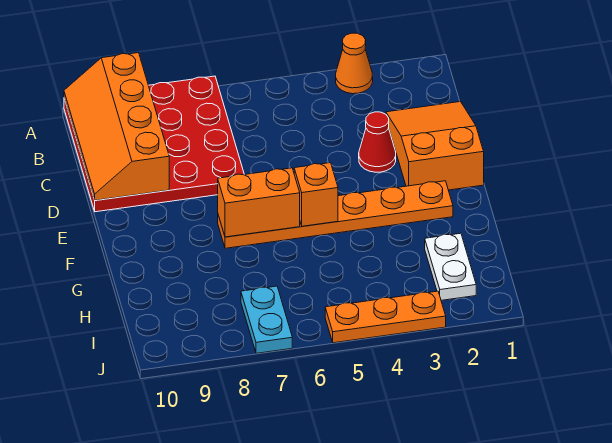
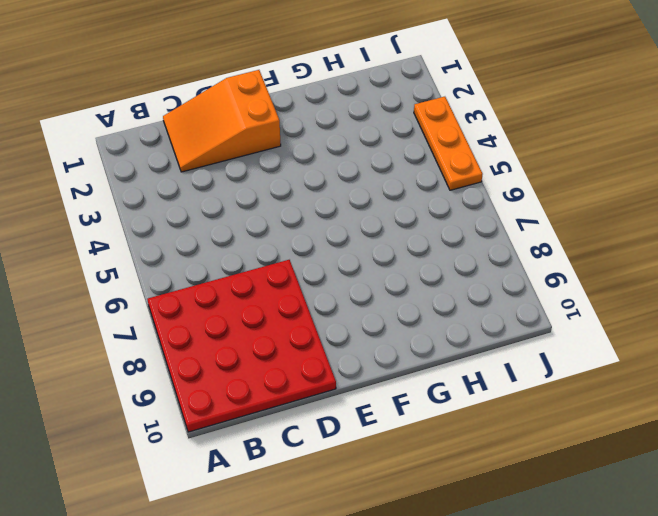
none -> orange cone A3 level 1
none -> red cone D3 level 1

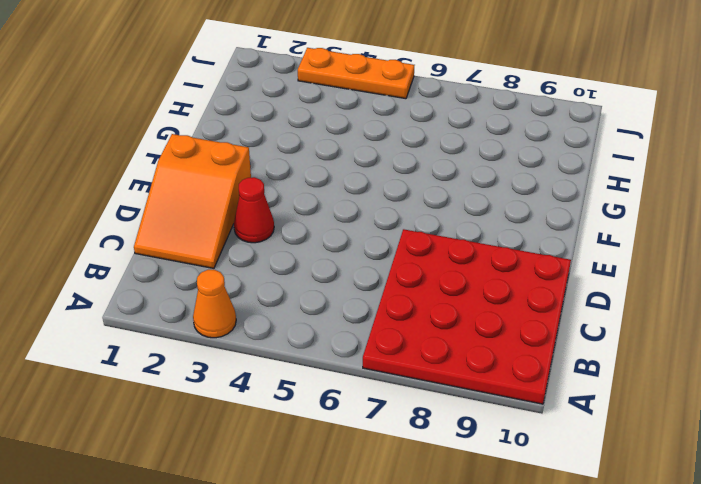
none -> orange plate F2:F7 level 1
none -> white plate H2:I2 level 1

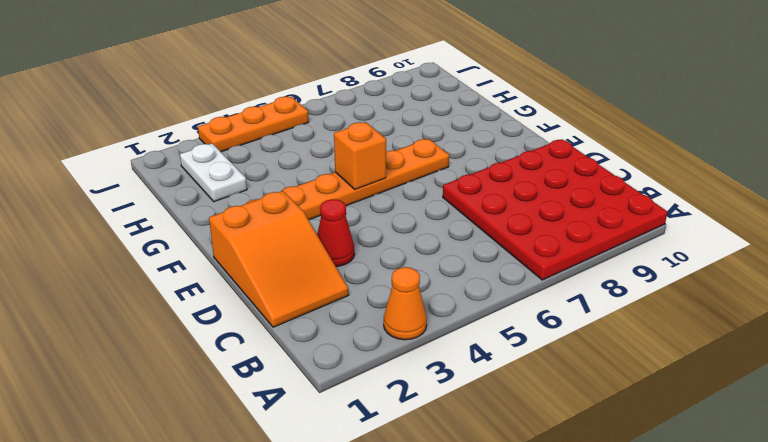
none -> cyan plate I7:J7 level 1
none -> orange slope A9:D10 level 2 top 9

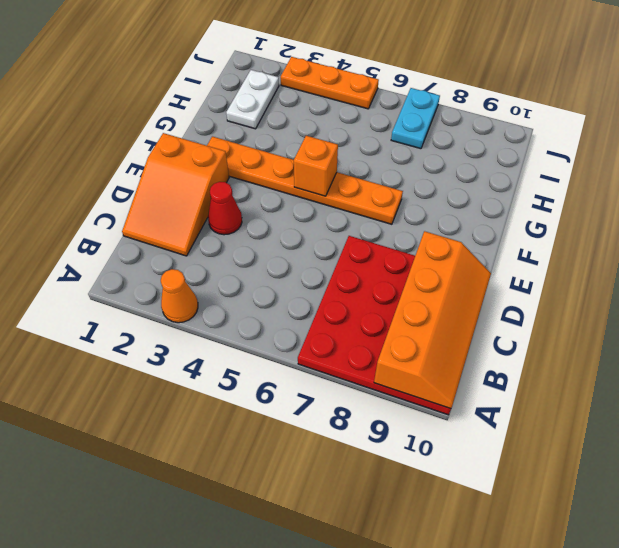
none -> orange brick F6:F7 level 2

